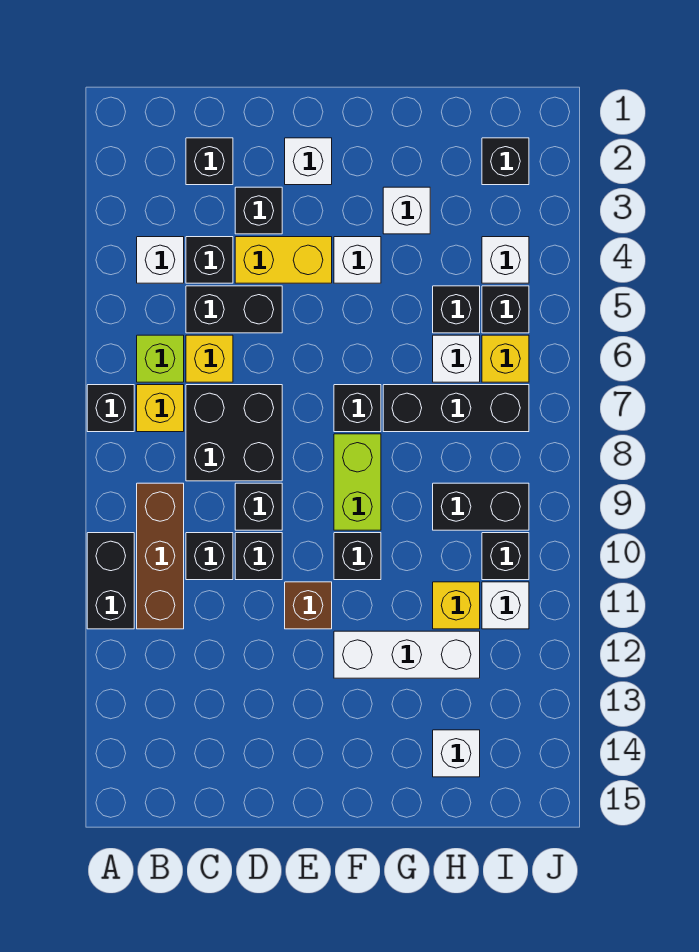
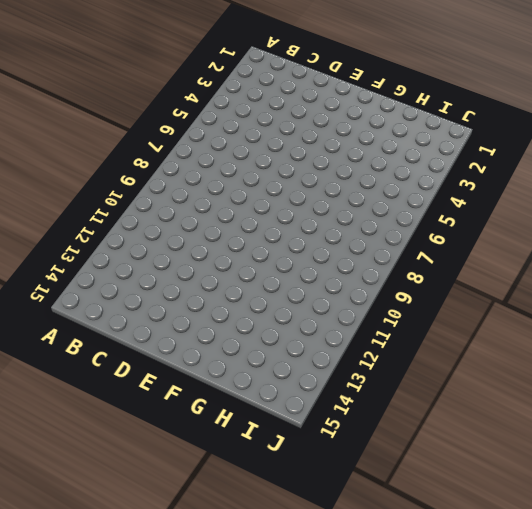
none -> black brick A7 level 1
none -> black brick A10:A11 level 1
none -> white brick B4 level 1
none -> lime brick B6 level 1

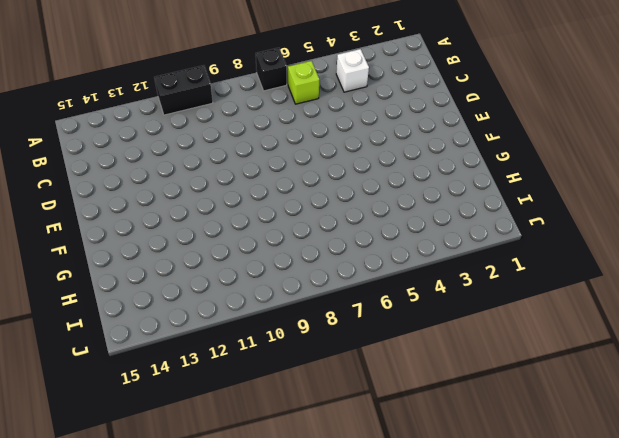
none -> yellow brick B7 level 1
none -> brown brick B9:B11 level 1
none -> black brick C2 level 1
none -> black brick C4 level 1

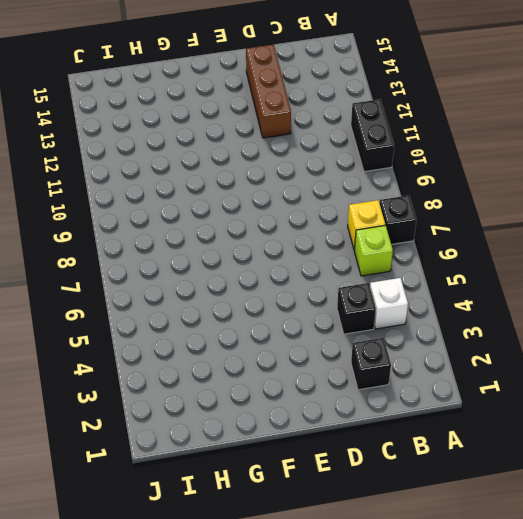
brown brick D12:D14 level 1 -> brown brick B9:B11 level 1
none -> black brick C5:D5 level 1
none -> yellow brick C6 level 1
none -> black brick C7:D8 level 1
none -> black brick C10 level 1

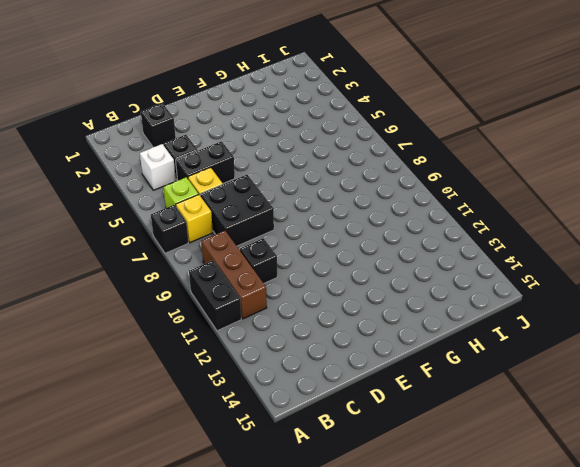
none -> black brick D3 level 1
none -> yellow brick D4:E4 level 1
none -> black brick D9 level 1
none -> black brick D10 level 1

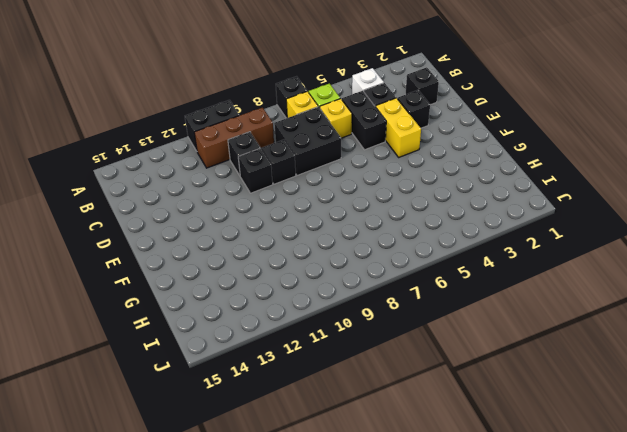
none -> white brick E2 level 1
none -> brown brick E11 level 1
none -> white brick F4 level 1
none -> black brick F7 level 1

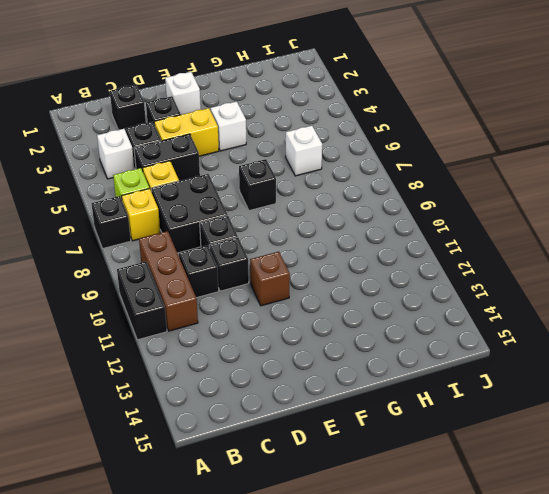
none -> lime brick F8:F9 level 1
none -> black brick F10 level 1
none -> white brick F12:H12 level 1
none -> white brick G3 level 1

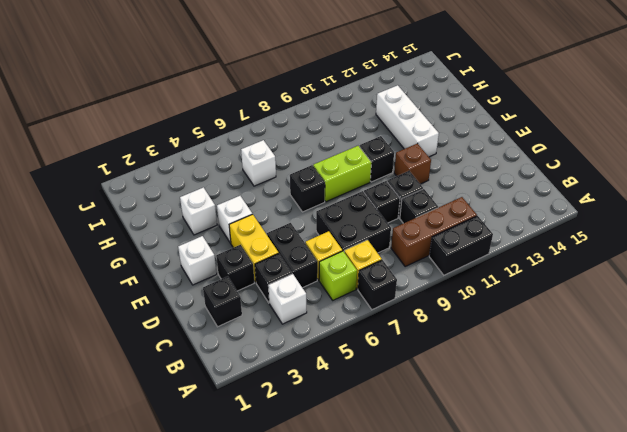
none -> black brick G7:I7 level 1
none -> black brick H5 level 1
none -> black brick H9:I9 level 1
none -> yellow brick H11 level 1

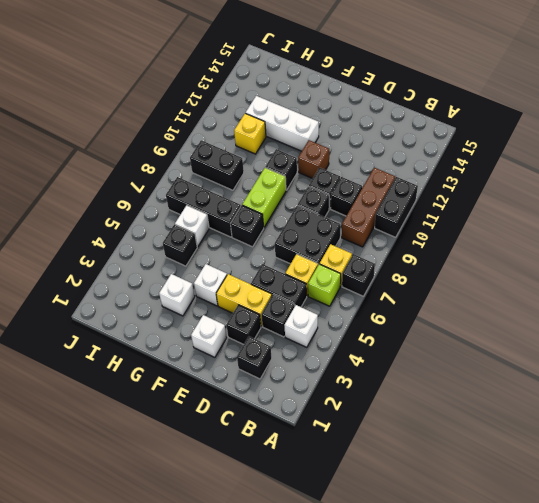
none -> white brick H14 level 1
none -> black brick I2 level 1
none -> white brick I4 level 1
none -> black brick I5 level 1

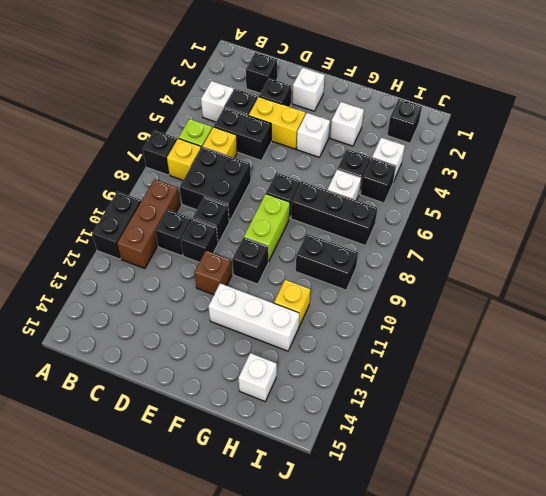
none -> yellow brick I6 level 1
none -> black brick I10 level 1
none -> white brick I11 level 1

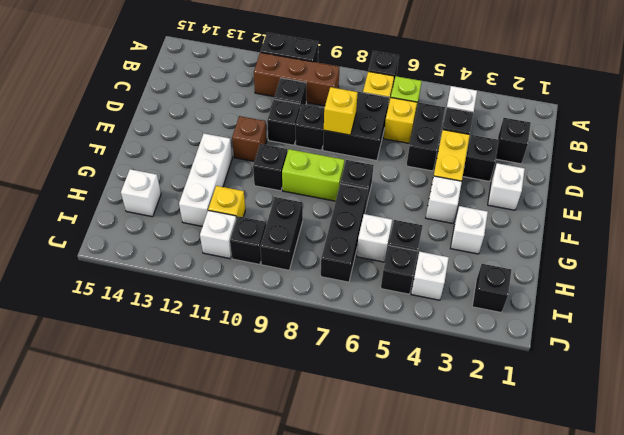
yellow brick D8 level 2 -> yellow brick I6 level 1

